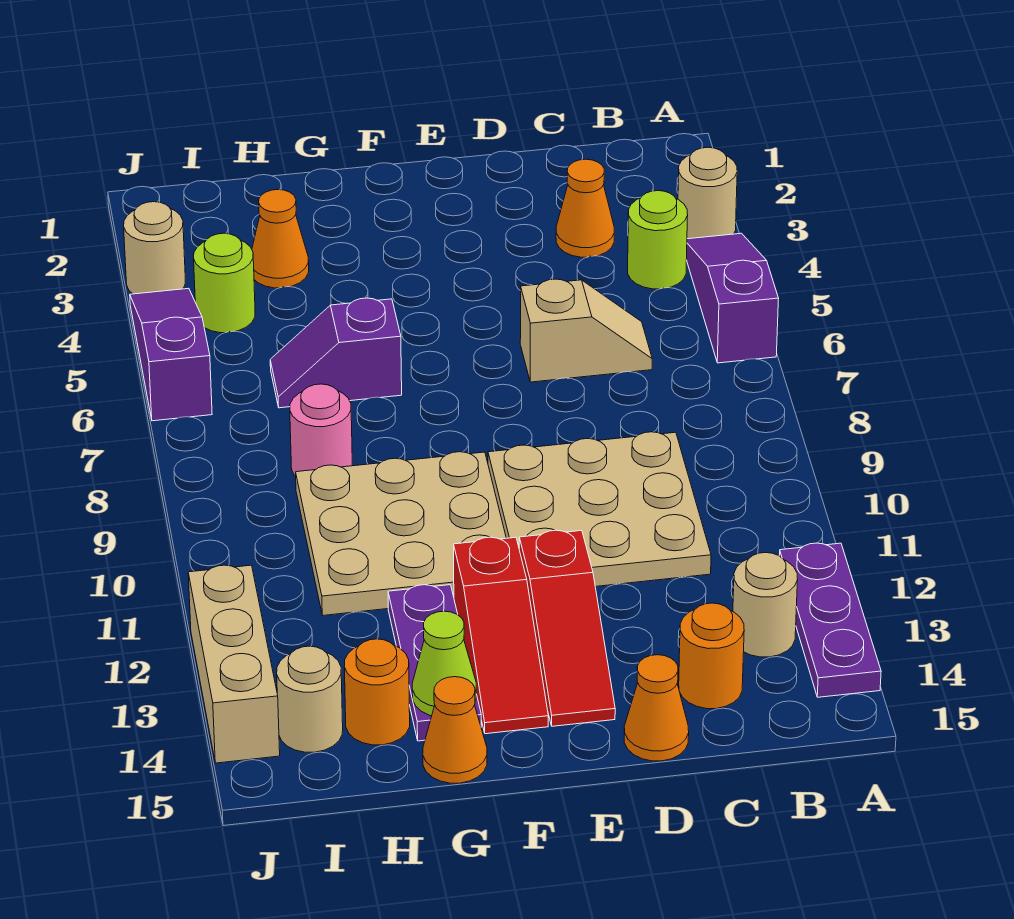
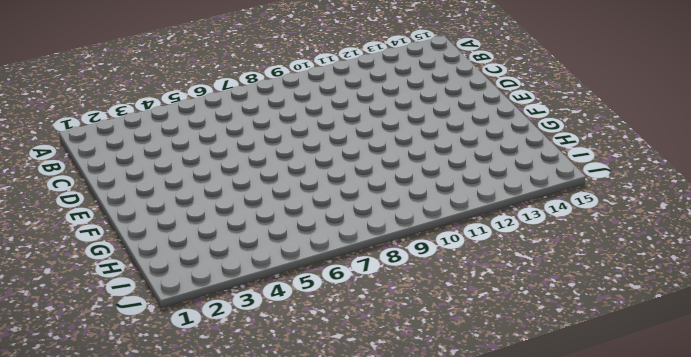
none -> tan round brick A3 level 1
none -> purple slope A4:A6 level 1 top 6
none -> purple plate A12:A14 level 1

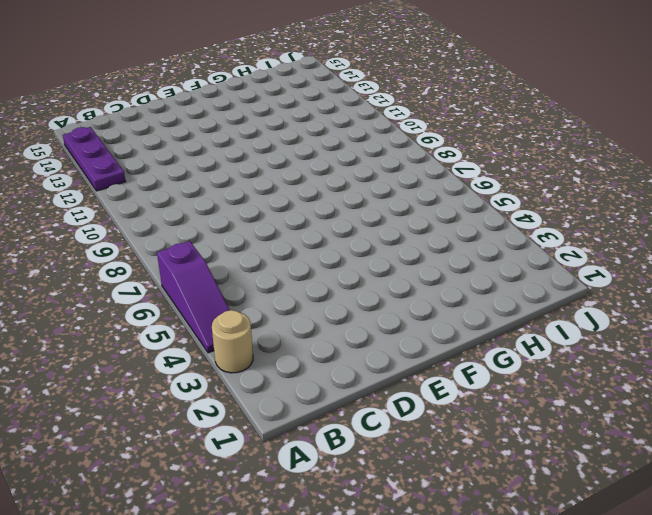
none -> lime round brick B4 level 1
none -> tan round brick B13 level 1
none -> orange cone C3 level 1

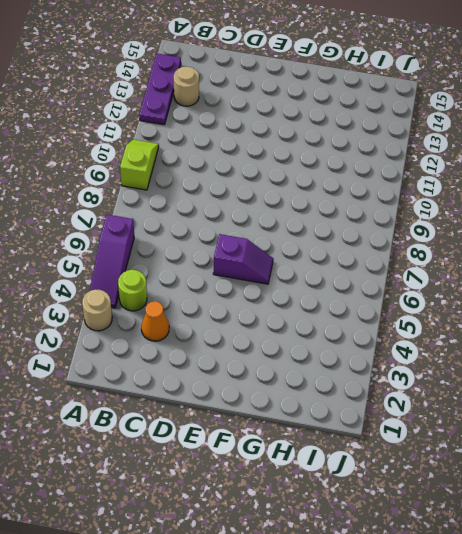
lime slope A9:A10 level 1 top 9 -> none
purple slope E6:F6 level 1 top E -> purple slope G6:H6 level 1 top G
none -> tan slope C6:D6 level 1 top D
none -> tan plate C9:E11 level 1
none -> orange round brick C14 level 1

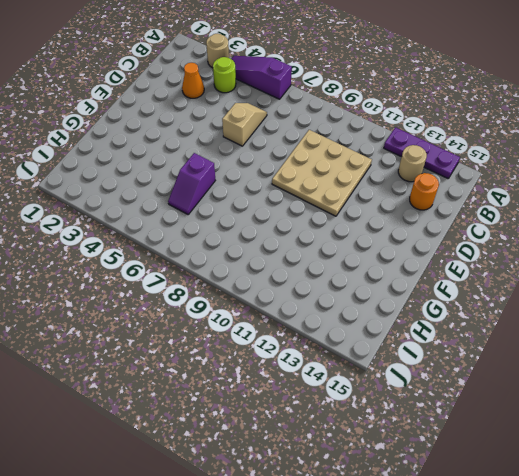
none -> orange cone D15 level 1
none -> red slope E12:E14 level 1 top 12
none -> tan plate F9:H11 level 1

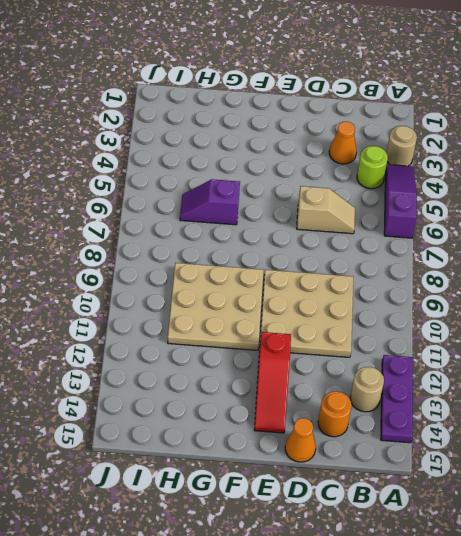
none -> red slope F12:F14 level 1 top 12
none -> purple plate G12:G14 level 1
none -> orange cone G15 level 1

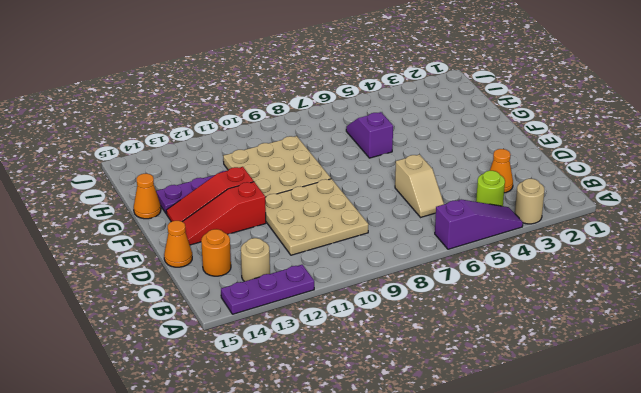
none -> orange cone H3 level 1
none -> pink round brick H8 level 1
none -> orange round brick H14 level 1

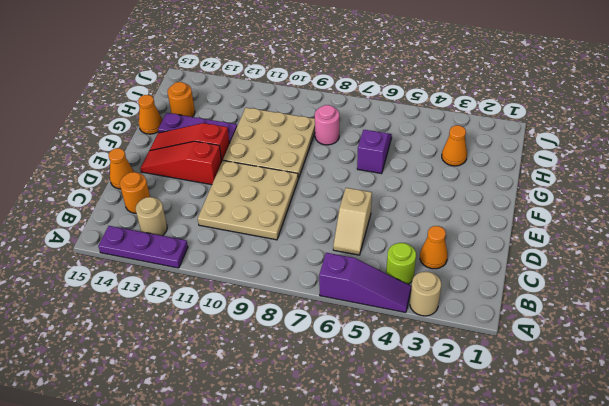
none -> lime round brick I4 level 1
none -> tan round brick I14 level 1
none -> tan round brick J3 level 1

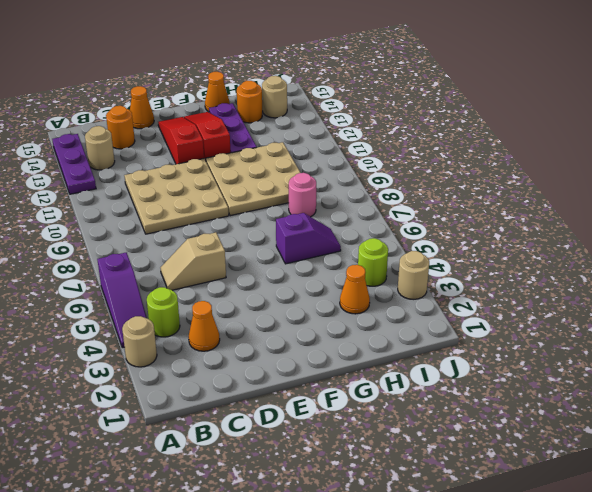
none -> purple slope J4:J6 level 1 top 6
none -> tan brick J12:J14 level 1
none -> lime cone G14 level 2

